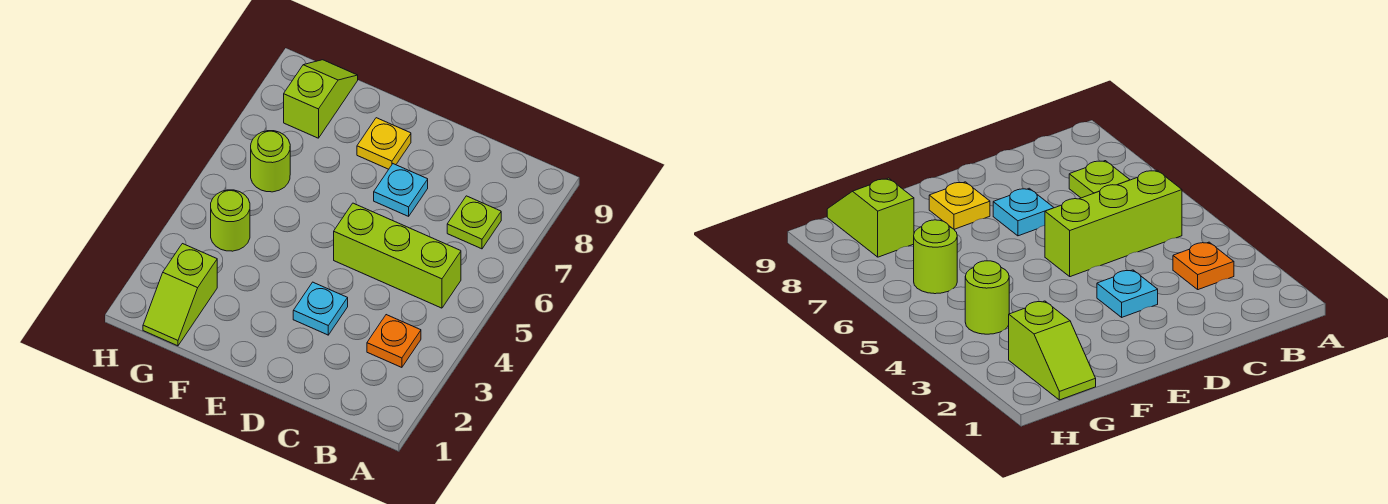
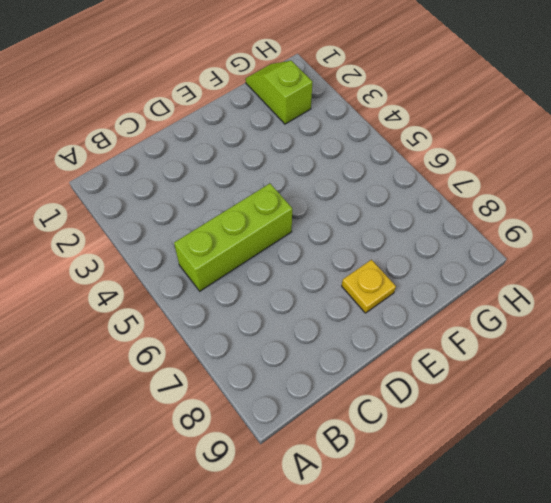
none -> orange plate B3 level 1
none -> lime plate B7 level 1

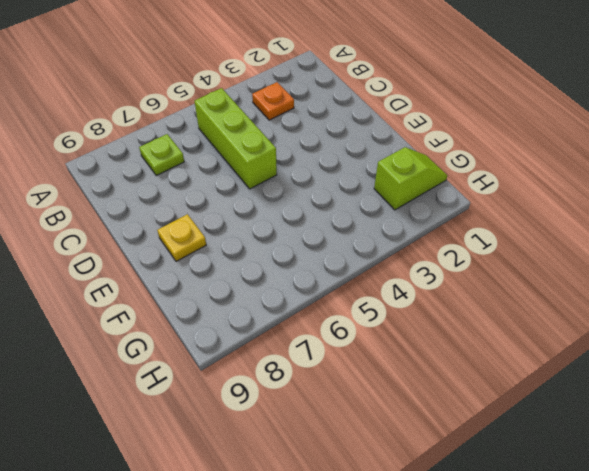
none -> cyan plate D3 level 1
none -> cyan plate D7 level 1

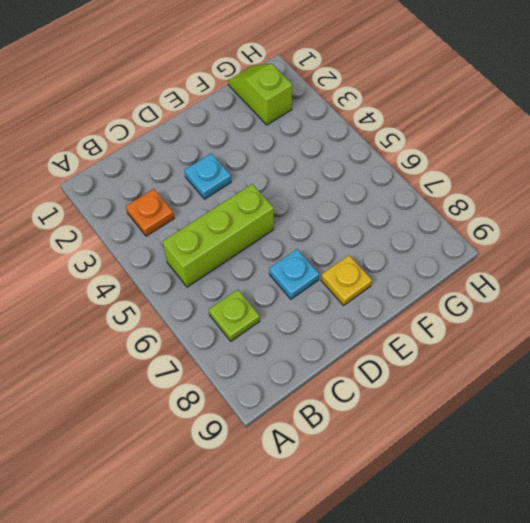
none -> lime round brick G4 level 1
none -> lime round brick G6 level 1

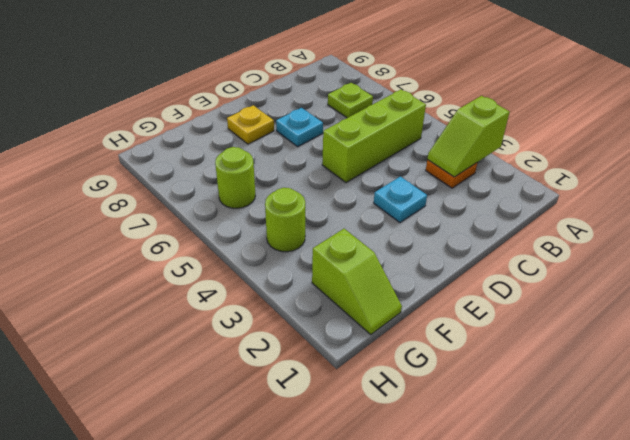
lime slope A3:B3 level 2 top A -> lime slope G8:G9 level 1 top 8

